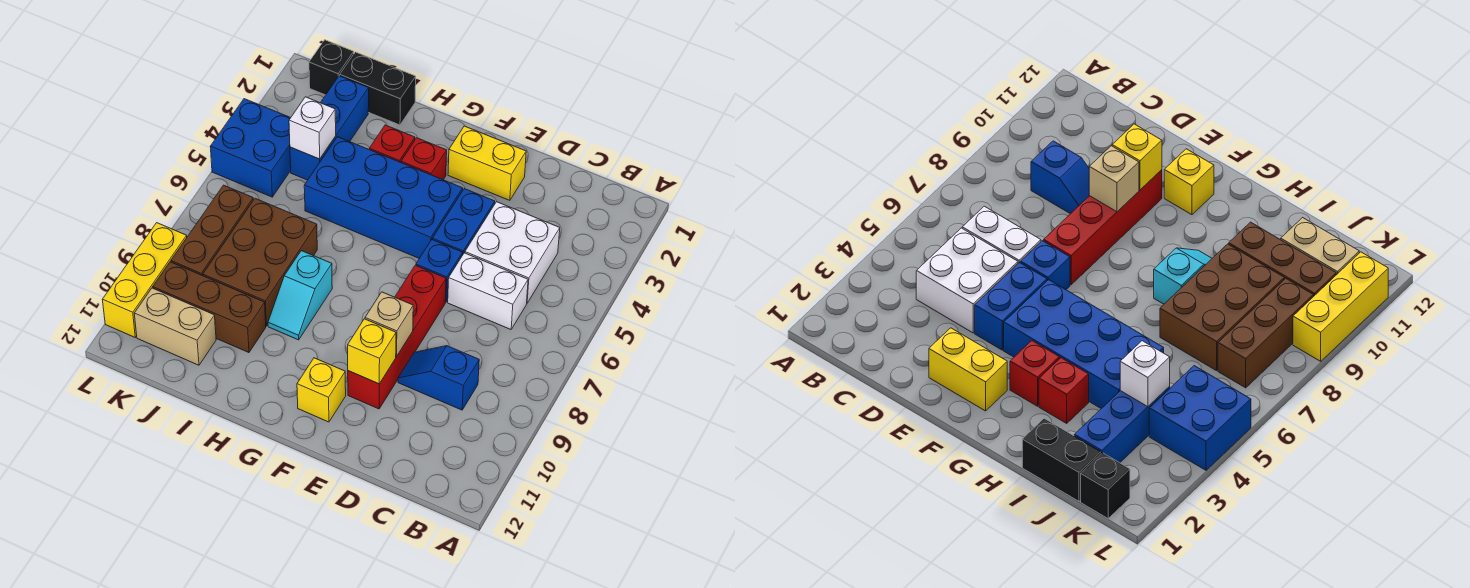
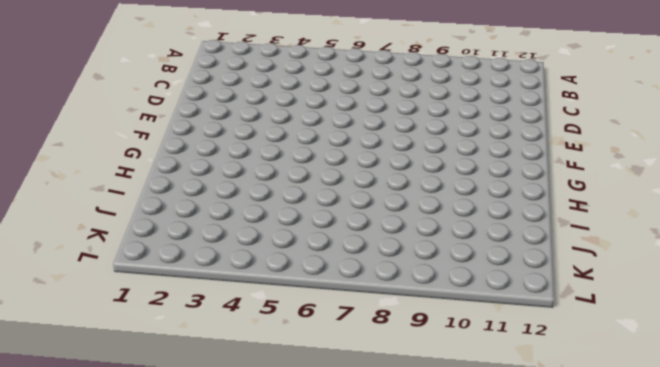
none -> white brick C4:D5 level 1
none -> white brick C6:D6 level 1
none -> blue slope C9:D9 level 1 top C

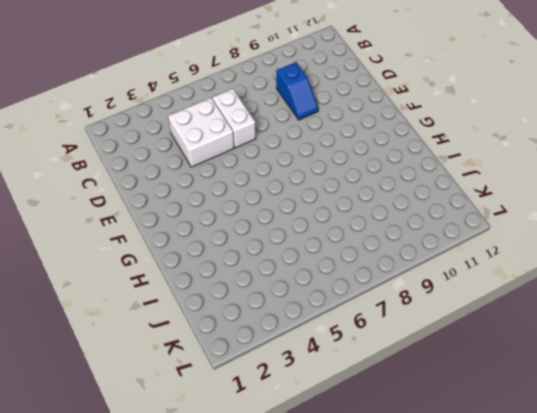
none -> yellow brick E2:F2 level 1
none -> blue brick E4:E5 level 1
none -> blue brick E6 level 1

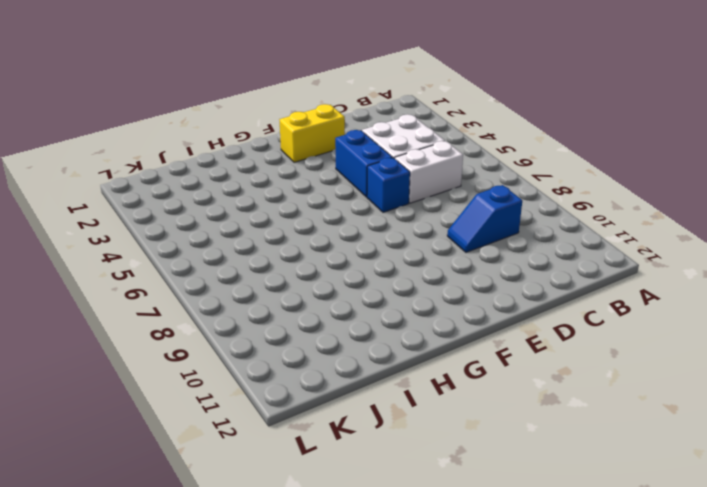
none -> red brick E7:E10 level 1
none -> blue brick F4:I5 level 1
none -> yellow brick F11 level 1

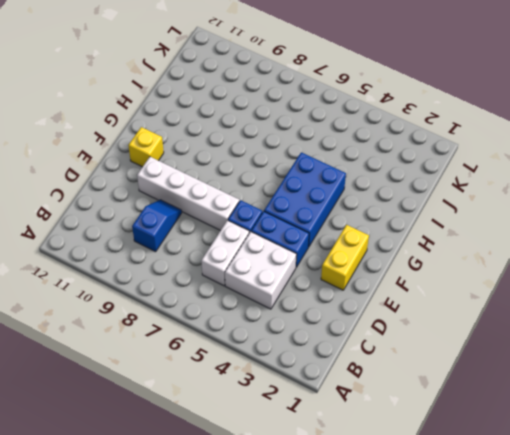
white brick E7:E10 level 1 -> red brick E7:E10 level 1
blue brick F4:H5 level 1 -> blue brick F4:I5 level 1
none -> red brick G3 level 1
none -> red brick H3 level 1
none -> cyan slope H8:H9 level 1 top 8

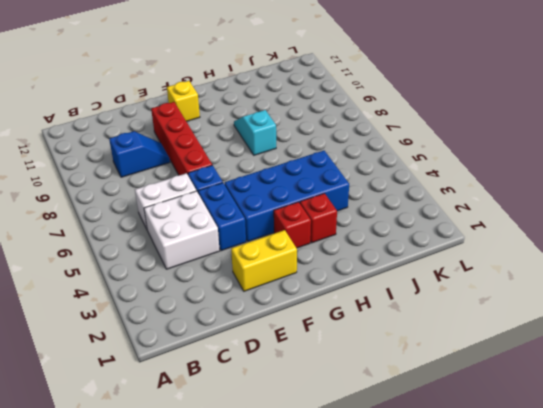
none -> black brick I1:J1 level 1
none -> brown brick I7:J9 level 1
none -> brown brick I10:K10 level 1

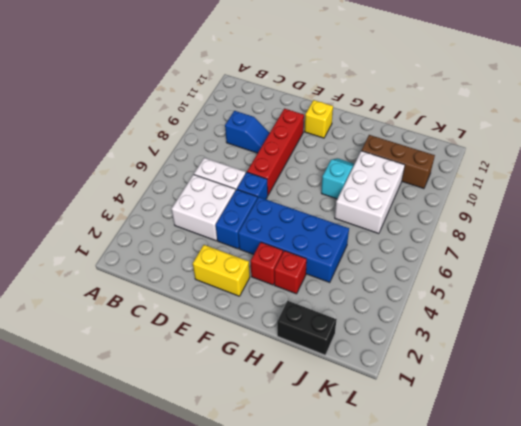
white brick I7:J9 level 1 -> brown brick I7:J9 level 1
none -> blue brick J2:J4 level 1
none -> tan brick J11:K11 level 1
none -> black brick K1 level 1

